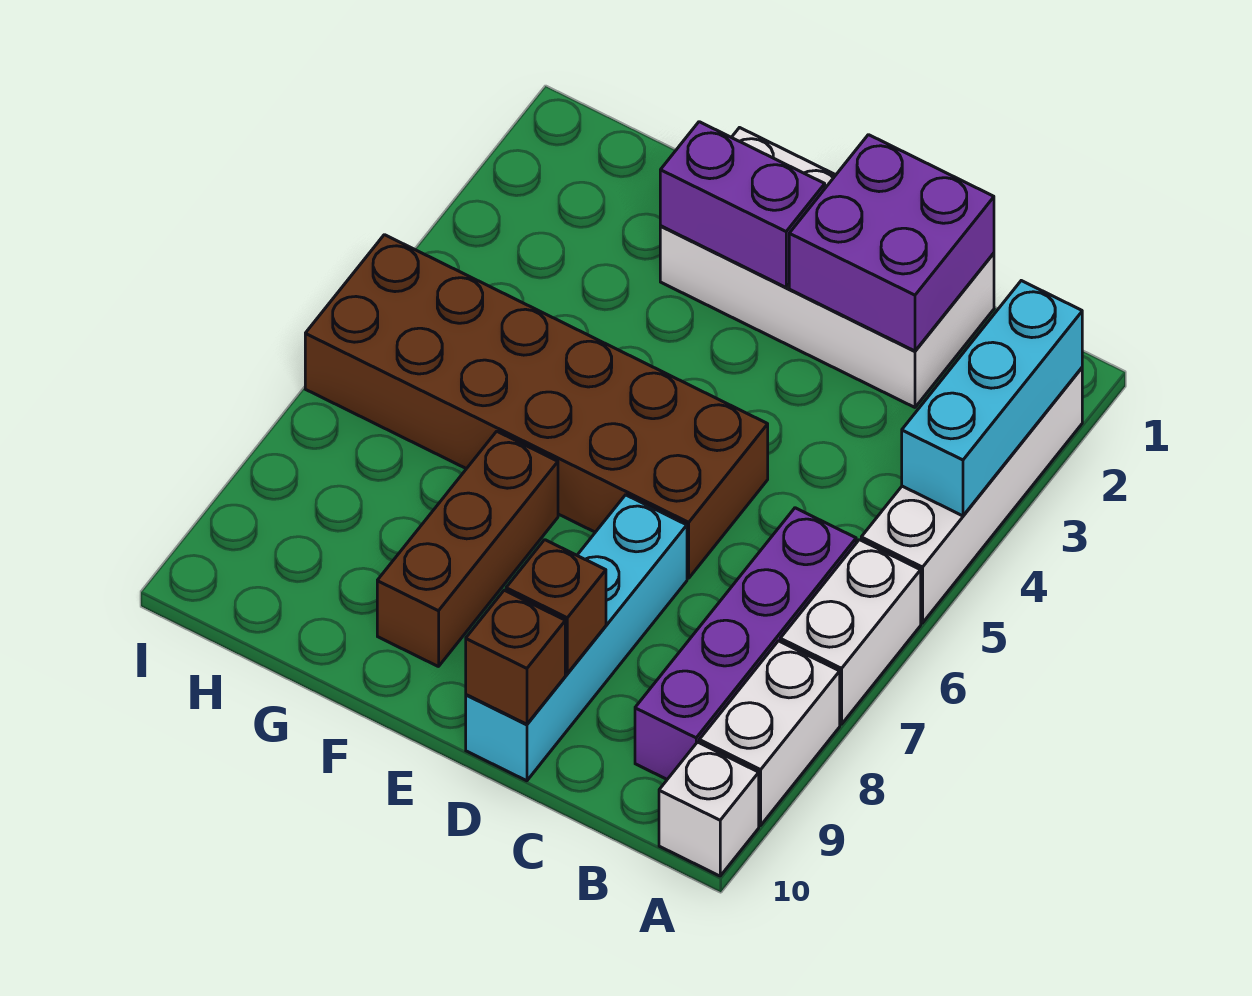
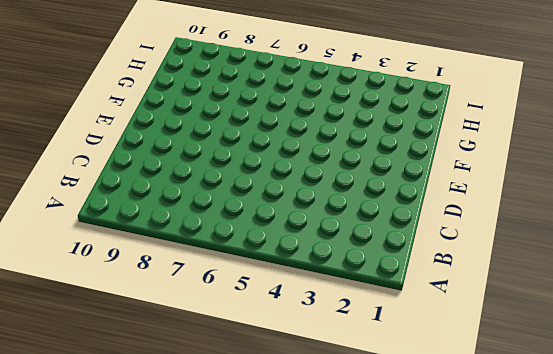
none -> white brick A2:A5 level 1
none -> white brick A6:A7 level 1
none -> white brick A8:A9 level 1

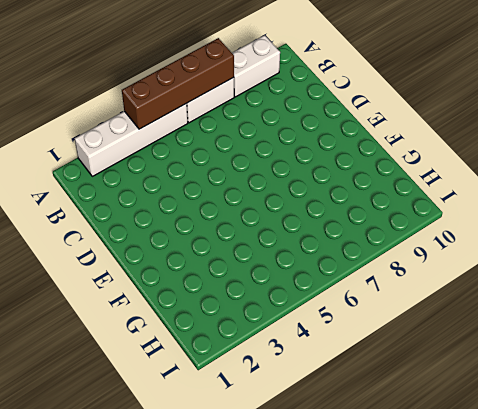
brown brick A4:A7 level 2 -> cyan brick A2:A4 level 2
none -> white brick A10 level 1
none -> purple brick B6:B9 level 1
none -> white brick C1:F2 level 1

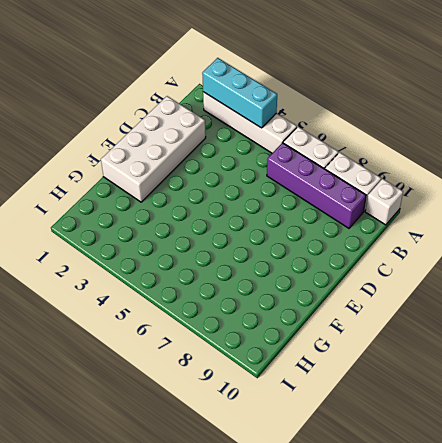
none -> brown brick D5:I6 level 1
none -> cyan brick D7:D10 level 1
none -> brown brick F7:F9 level 1

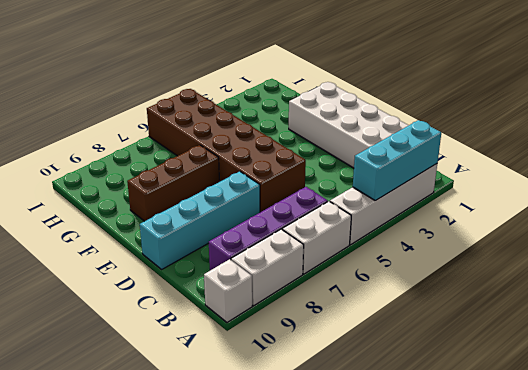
none -> purple brick C1:D2 level 2
none -> brown brick D9 level 2
none -> brown brick D10 level 2

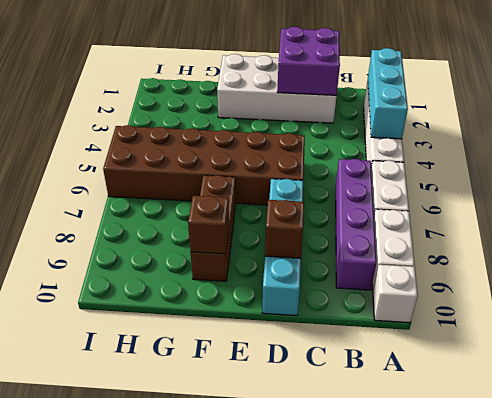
brown brick F9 level 2 -> brown brick D10 level 2
none -> purple brick E2:F2 level 2

